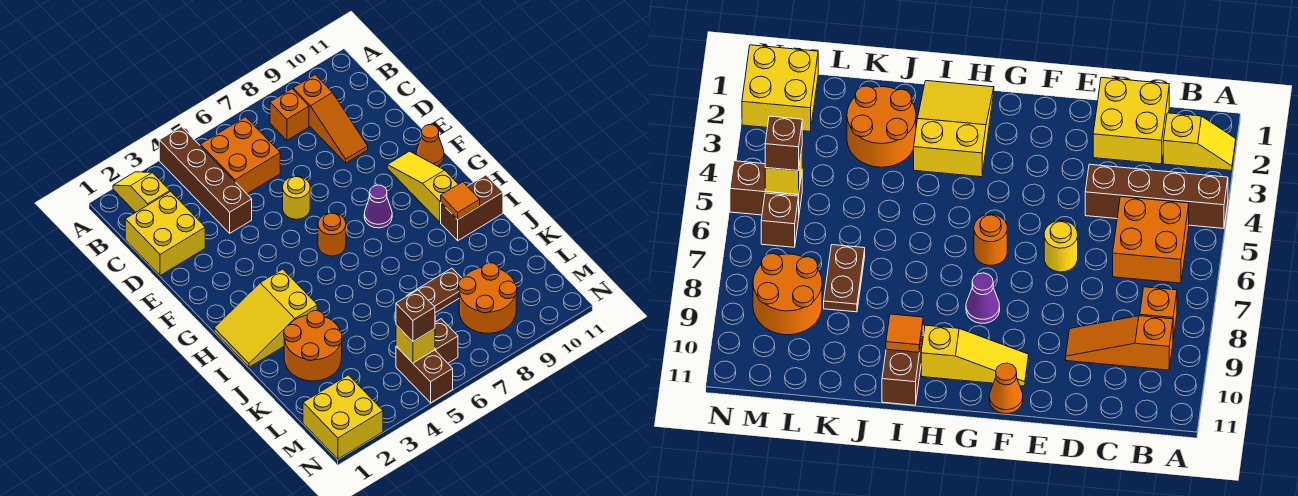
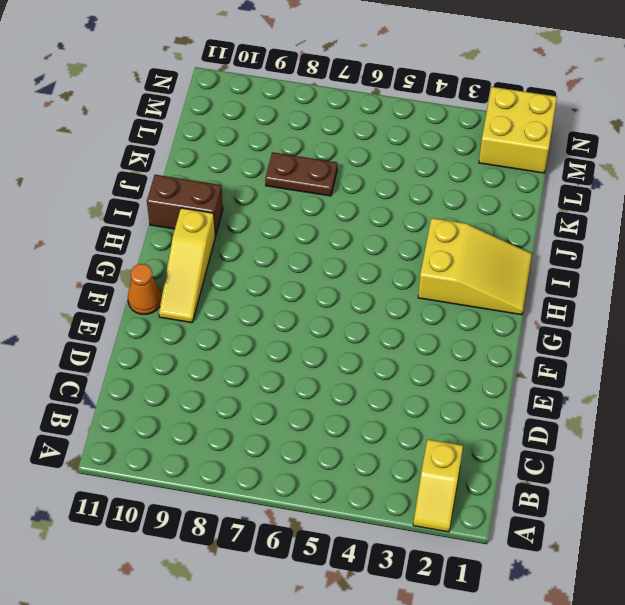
none -> brown brick A4:D4 level 1
none -> orange brick B5:C6 level 1
none -> orange brick B8 level 1

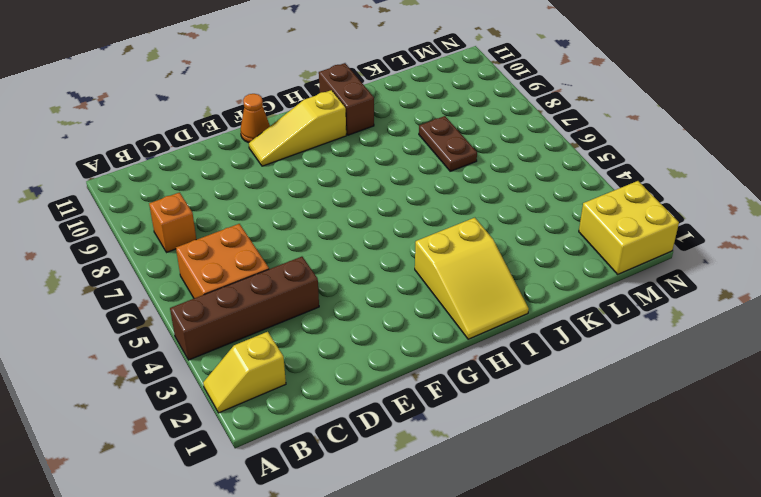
none -> orange slope B9:D9 level 1 top B
none -> yellow brick C1:D2 level 1
none -> yellow round brick E6 level 1

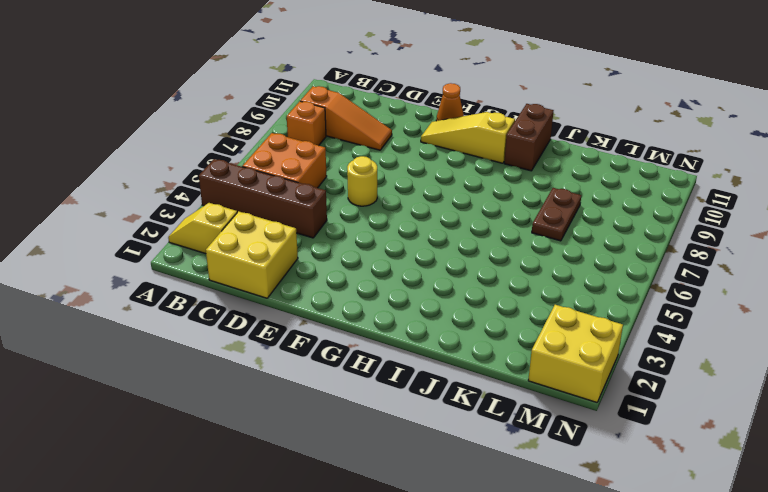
none -> orange round brick G6 level 1
none -> purple cone G8 level 1
none -> yellow slope H1:I3 level 1 top 3

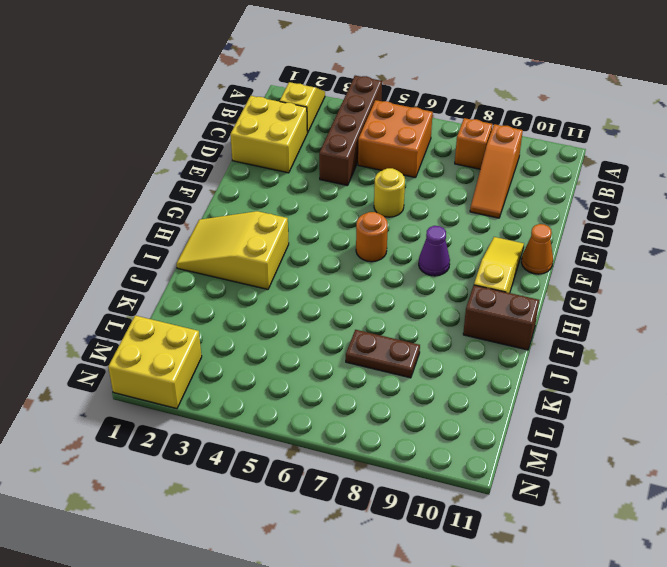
none -> orange round brick J2:K3 level 1
none -> orange round brick L8:M9 level 1
none -> brown brick M5:N5 level 1

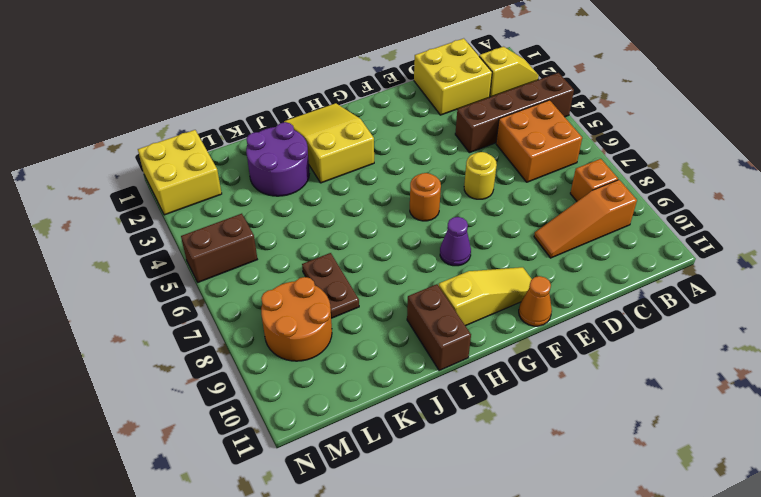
purple round brick J2:K3 level 1 -> orange round brick J2:K3 level 1
none -> brown brick M6 level 1
none -> orange tile I10 level 2
none -> yellow brick M5 level 2

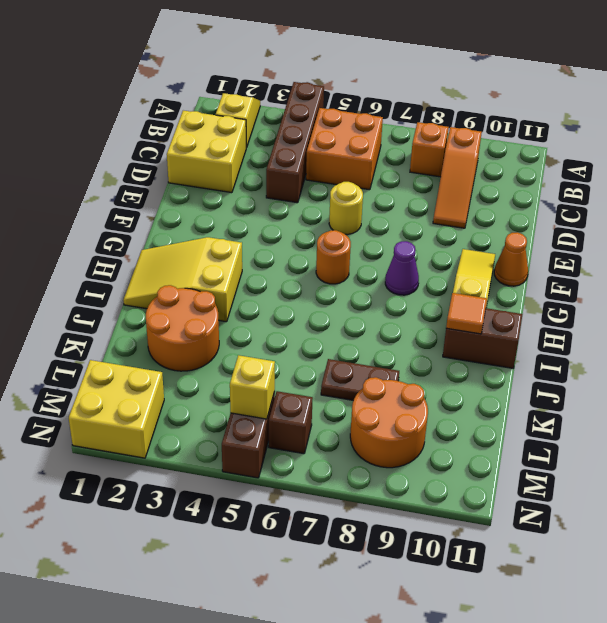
none -> brown brick M5 level 3

